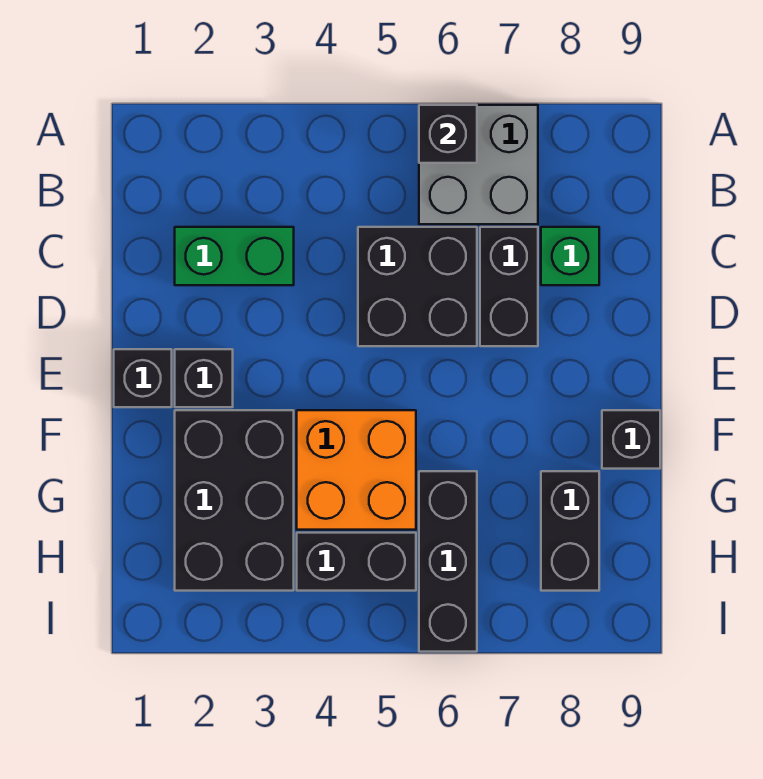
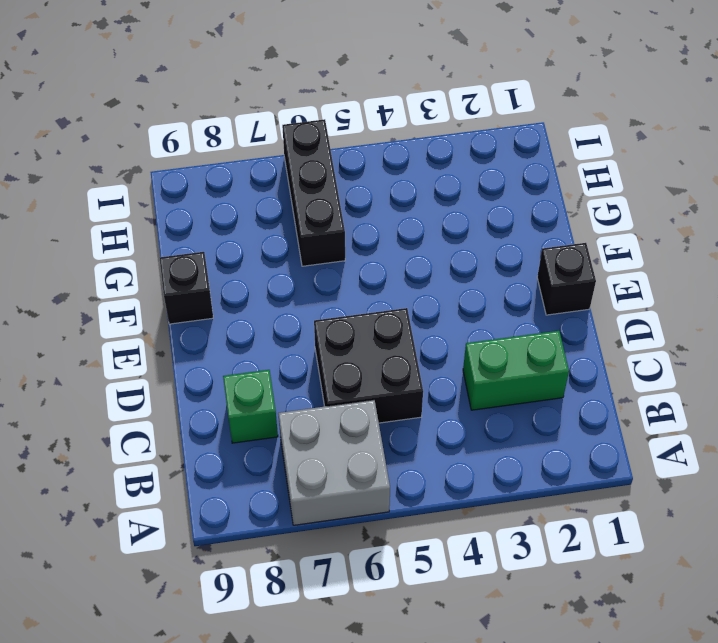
none -> black brick C7:D7 level 1
none -> black brick E2 level 1
none -> black brick F2:H3 level 1

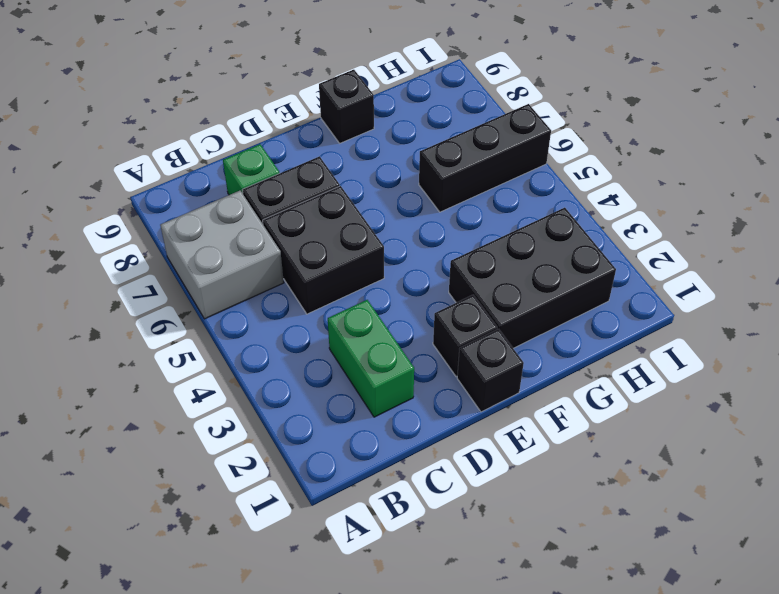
none -> orange brick F4:G5 level 1
none -> black brick G8:H8 level 1
none -> black brick H4:H5 level 1

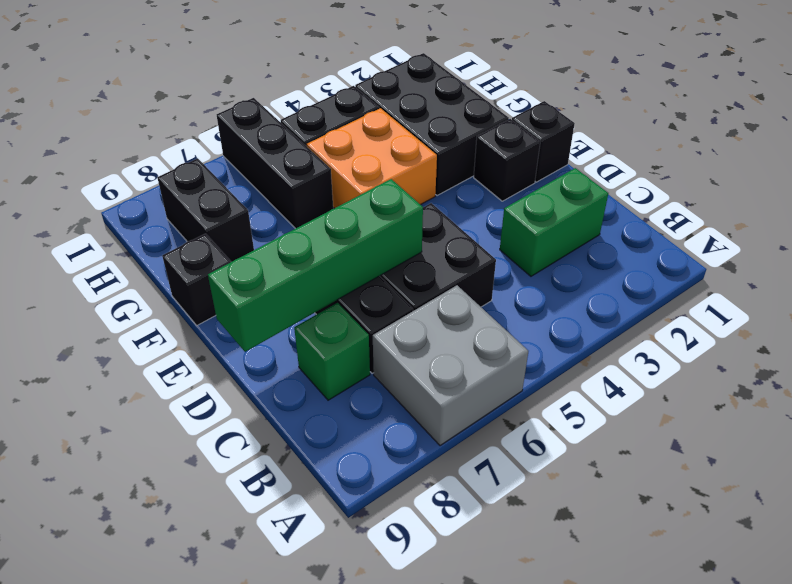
green brick D6:D9 level 2 -> none
none -> black brick A6 level 2

